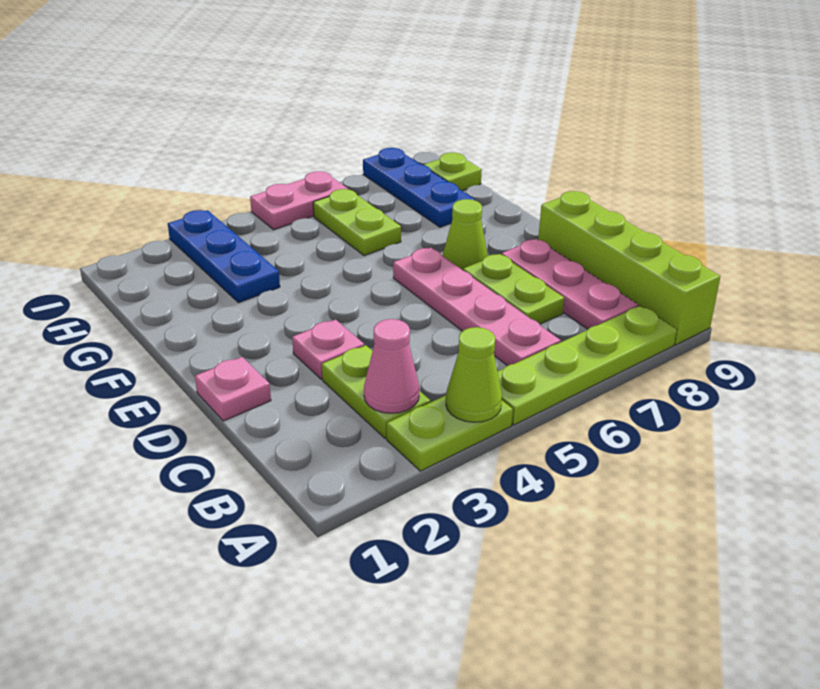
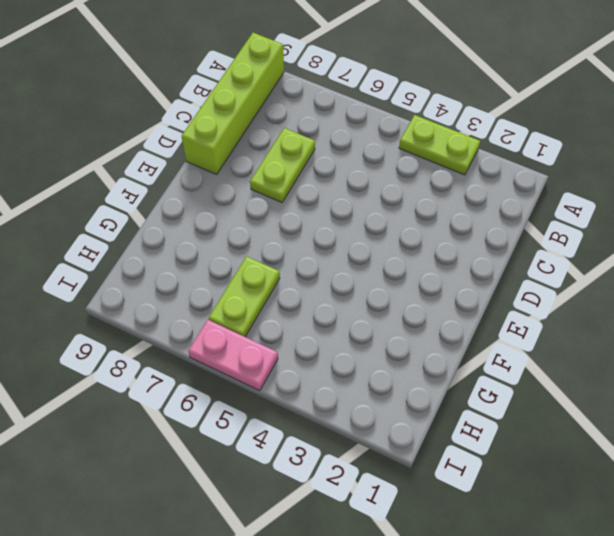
none -> lime plate A5:A8 level 1
none -> lime plate B3:C3 level 1
none -> pink plate B6:E6 level 1

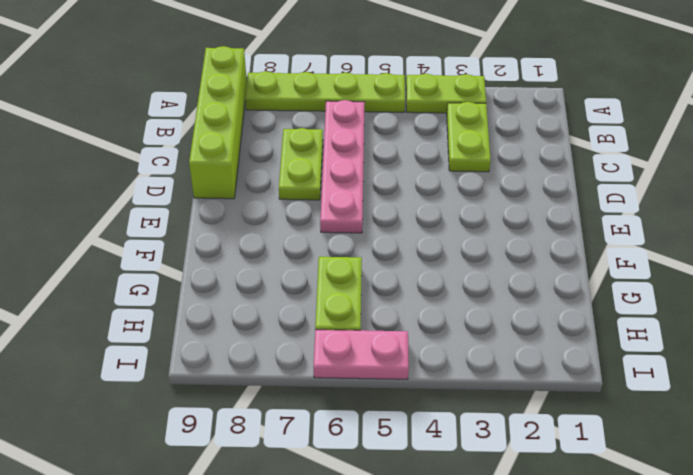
none -> pink plate B8:D8 level 1
none -> pink plate D1 level 1
none -> pink plate D3 level 1

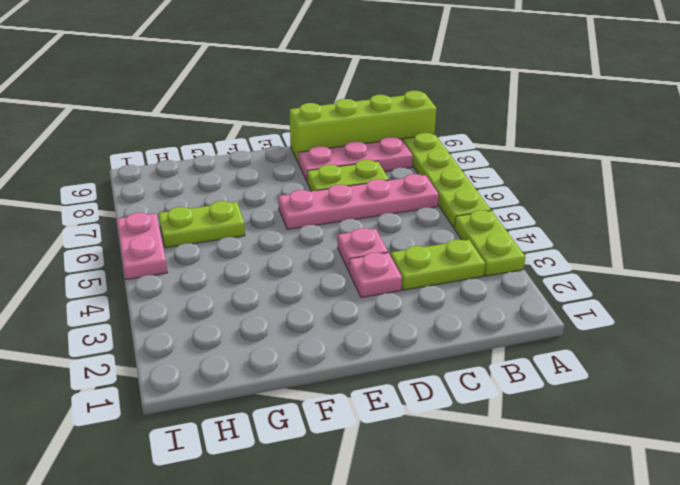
pink plate D4 level 1 -> pink plate D1 level 1
none -> lime cone E7 level 1
none -> blue plate G3:I3 level 1
none -> blue plate G8:I8 level 1

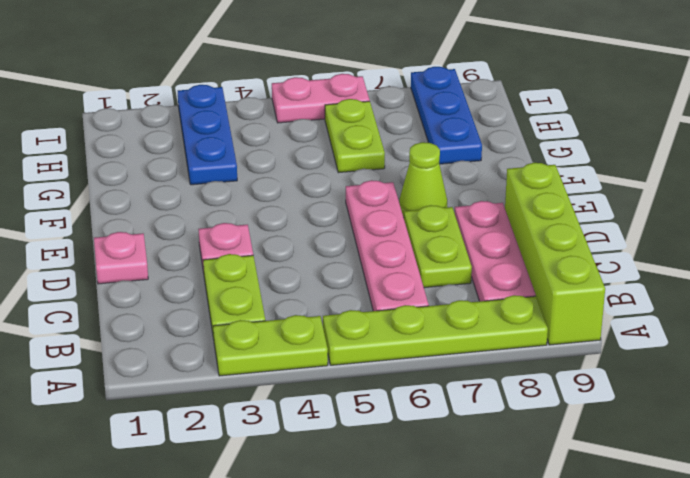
none -> lime plate H9 level 1
none -> lime cone A4 level 2
none -> pink cone B3 level 2

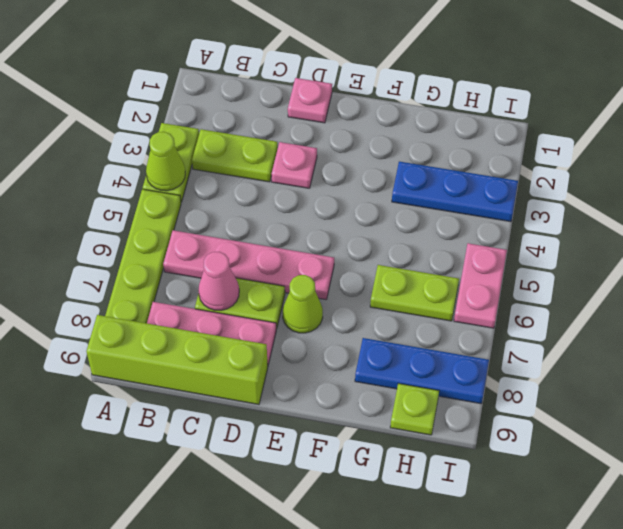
pink cone C7 level 2 -> pink cone B3 level 2

